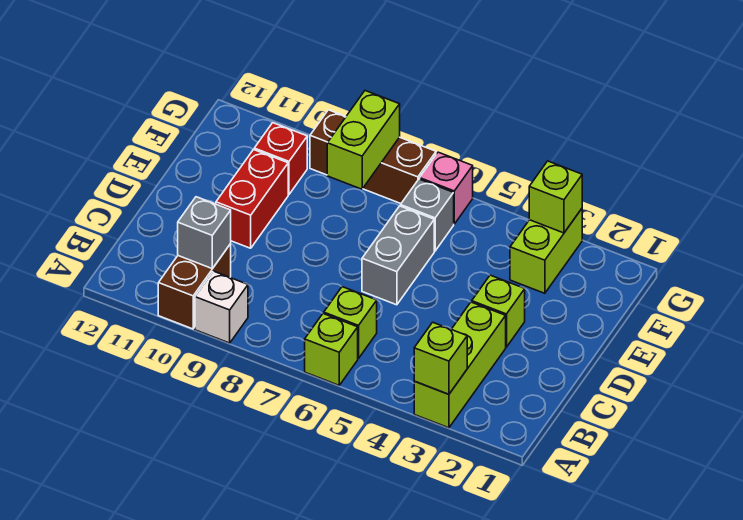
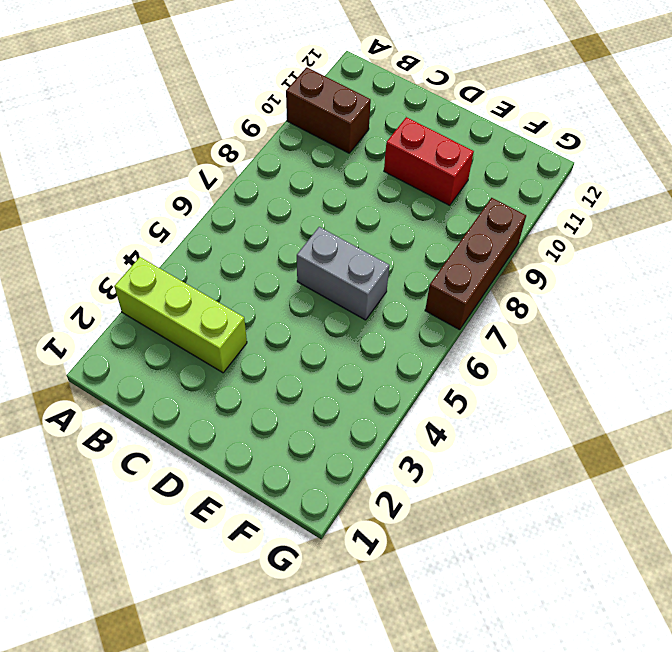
none -> lime brick A6 level 1
none -> white brick A9 level 1
none -> lime brick B6 level 1

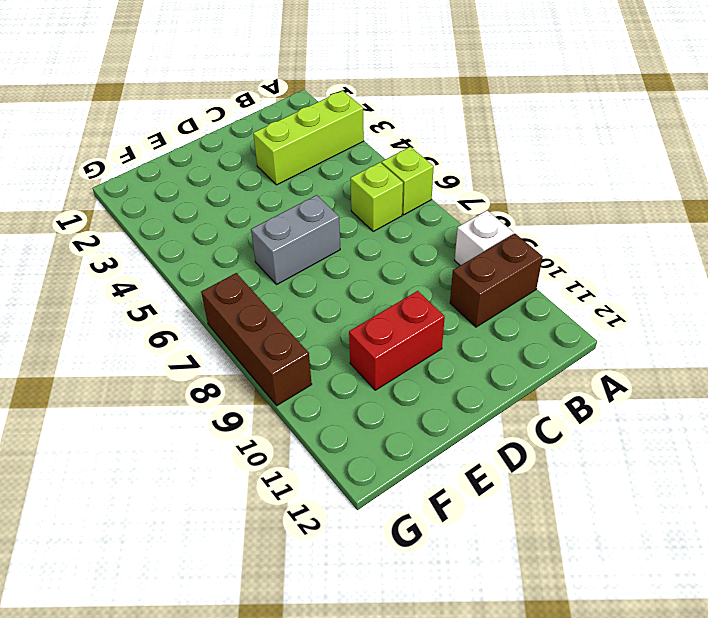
none -> lime brick D3 level 1
none -> lime brick F3:G3 level 1
none -> grey brick F6 level 1

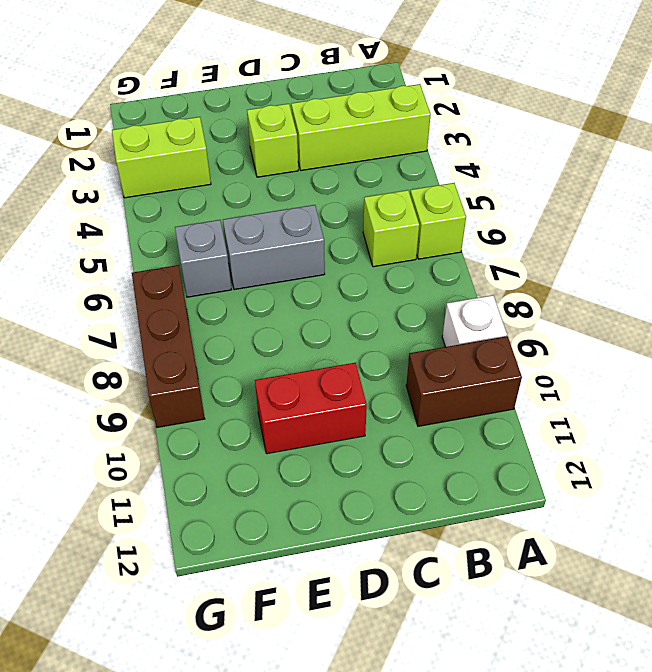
none -> red brick F10 level 1
none -> pink brick G6 level 1
none -> lime brick A3 level 2

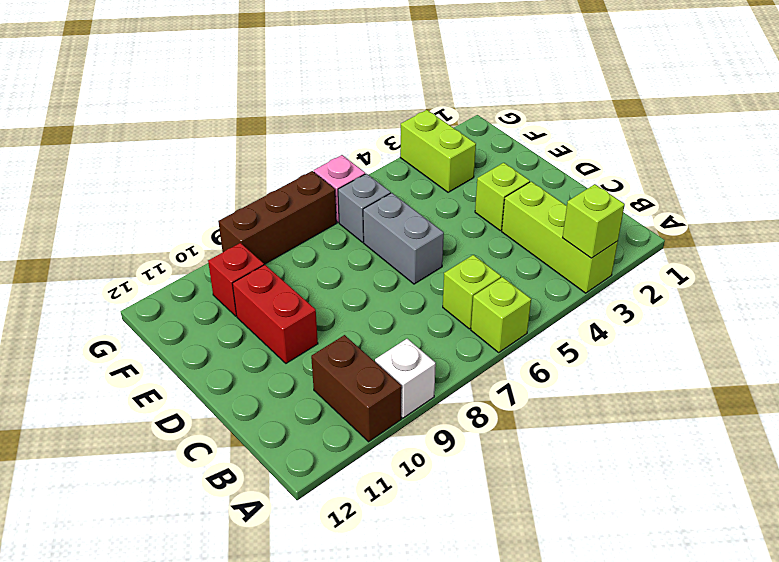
none -> grey brick B10 level 2
none -> lime brick F8:G8 level 2
none -> lime brick G3 level 2

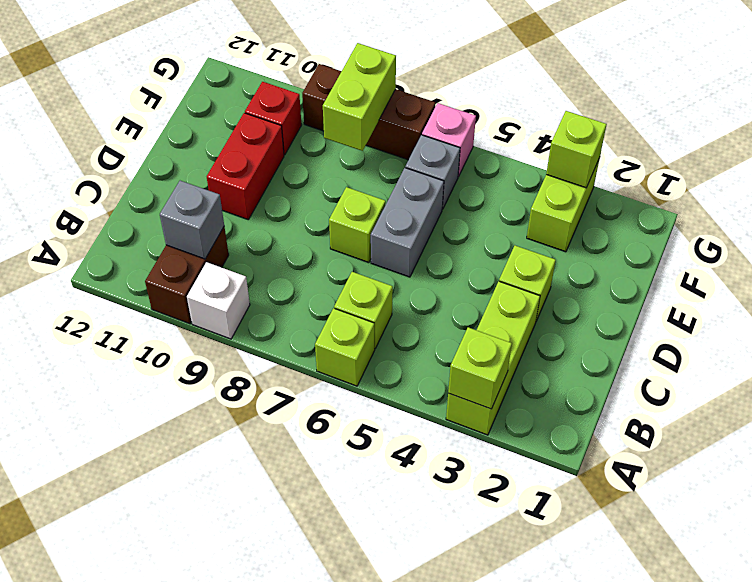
lime brick D7 level 1 -> none

